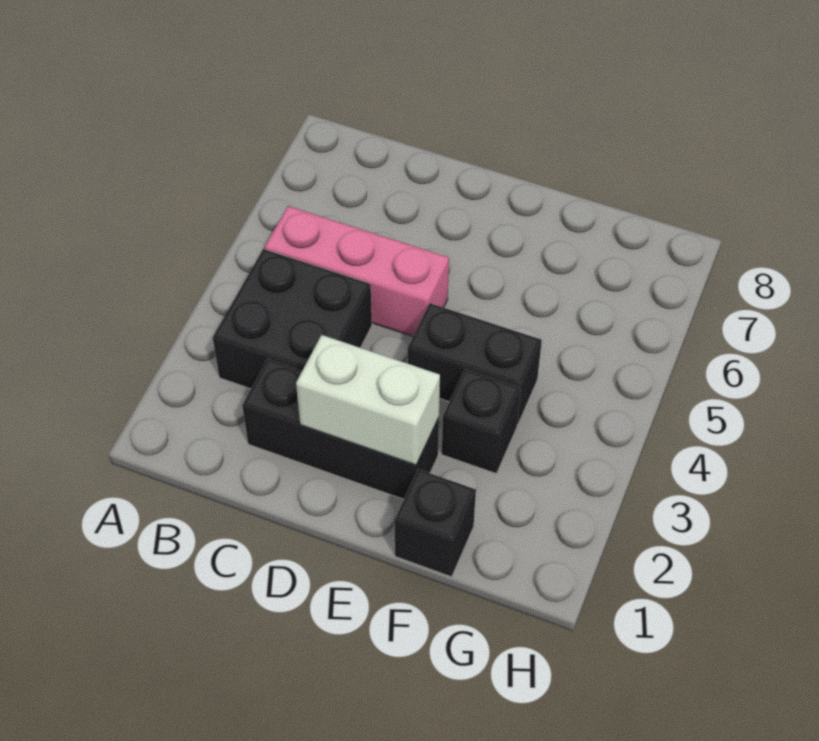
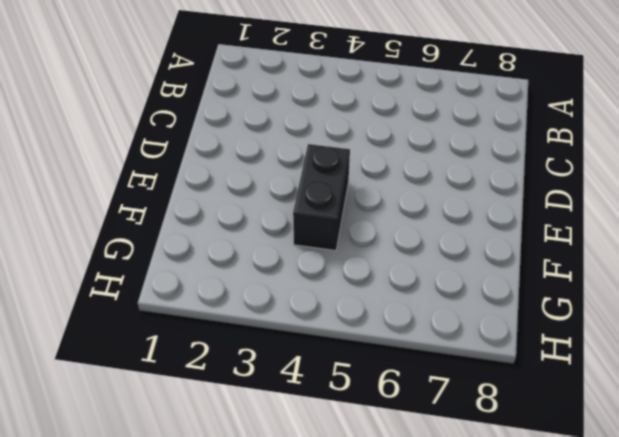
none -> black brick B3:C4 level 1
none -> pink brick B5:D5 level 1

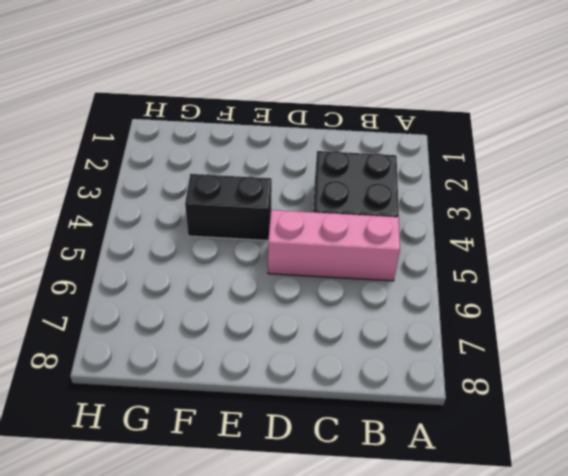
none -> black brick C2:E2 level 1
none -> black brick F1 level 1

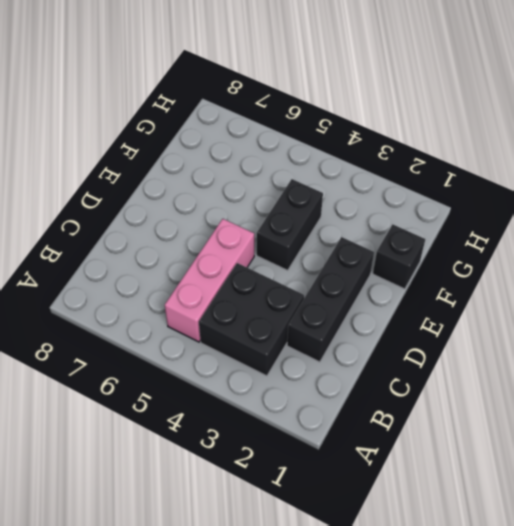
none -> black brick F3 level 1
none -> white brick D2:E2 level 2

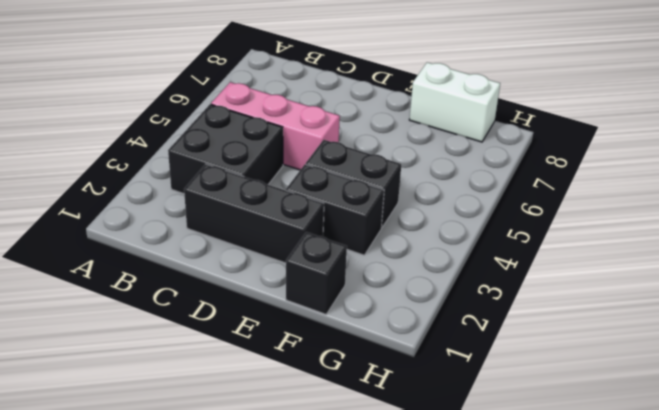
black brick E3:F3 level 1 -> black brick F3 level 1
white brick F8:G8 level 1 -> white brick D2:E2 level 2

